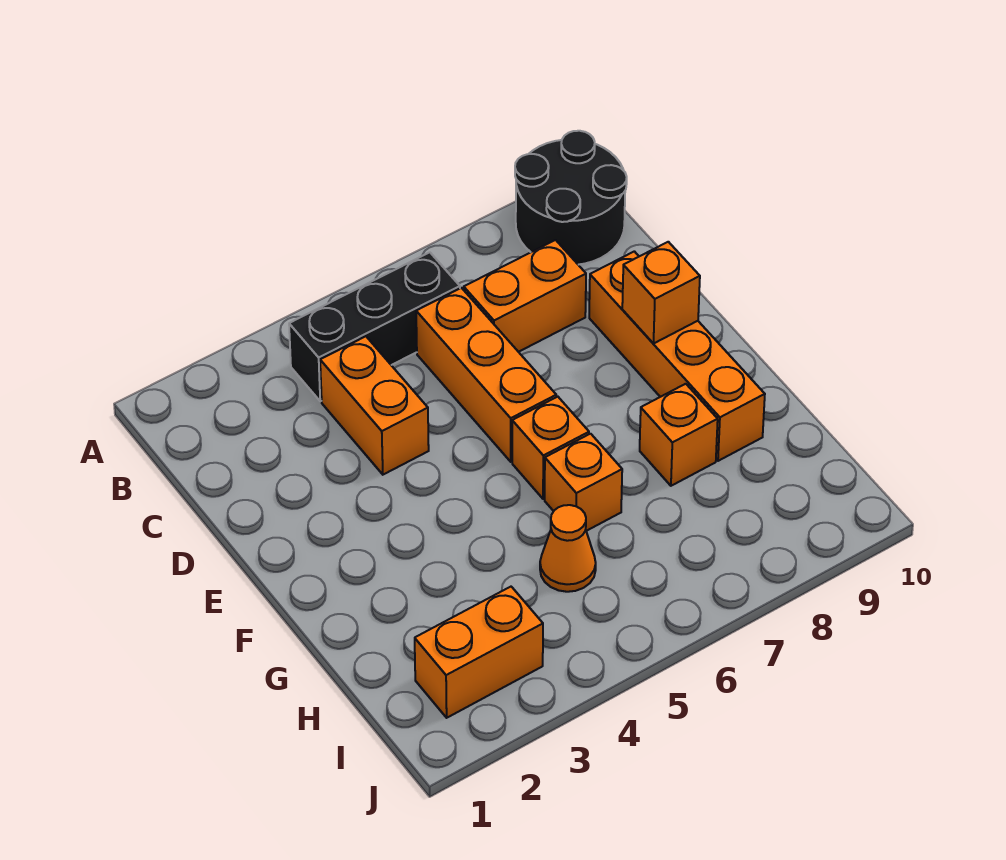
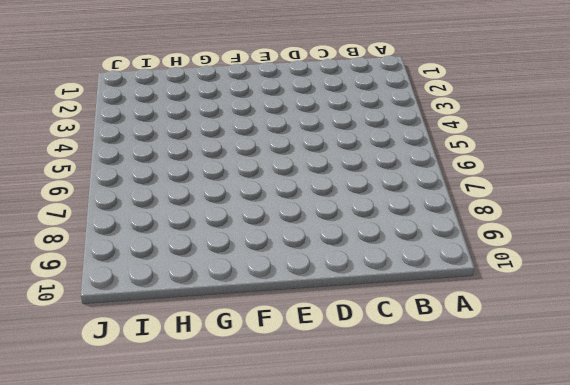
none -> black round brick A9:B10 level 1
none -> black brick B4:B6 level 1
none -> orange brick C4:D4 level 1

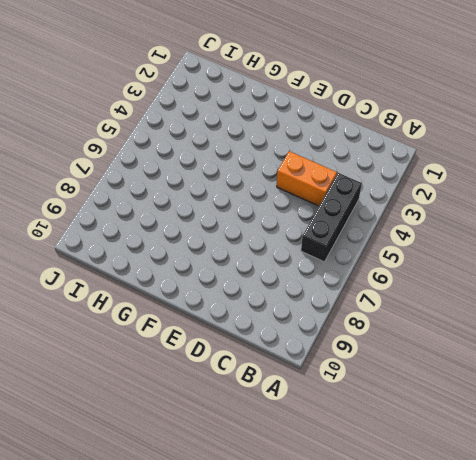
none -> black round brick A9:B10 level 1
none -> orange brick C6:E6 level 1
none -> orange brick C7:C8 level 1

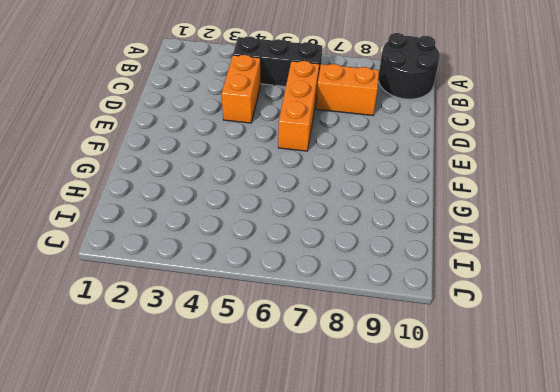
none -> orange brick D9:G9 level 1
none -> orange brick F6 level 1
none -> orange brick G6 level 1

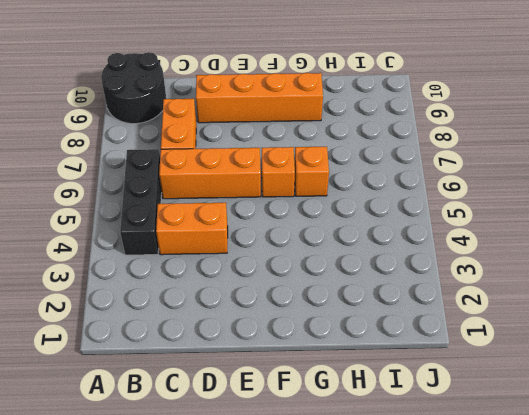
none -> orange brick G8 level 1
none -> orange cone H5 level 1
none -> orange brick I2:I3 level 1

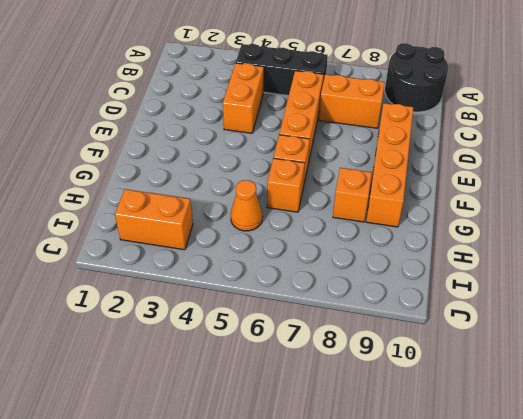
none -> orange brick E9 level 2

